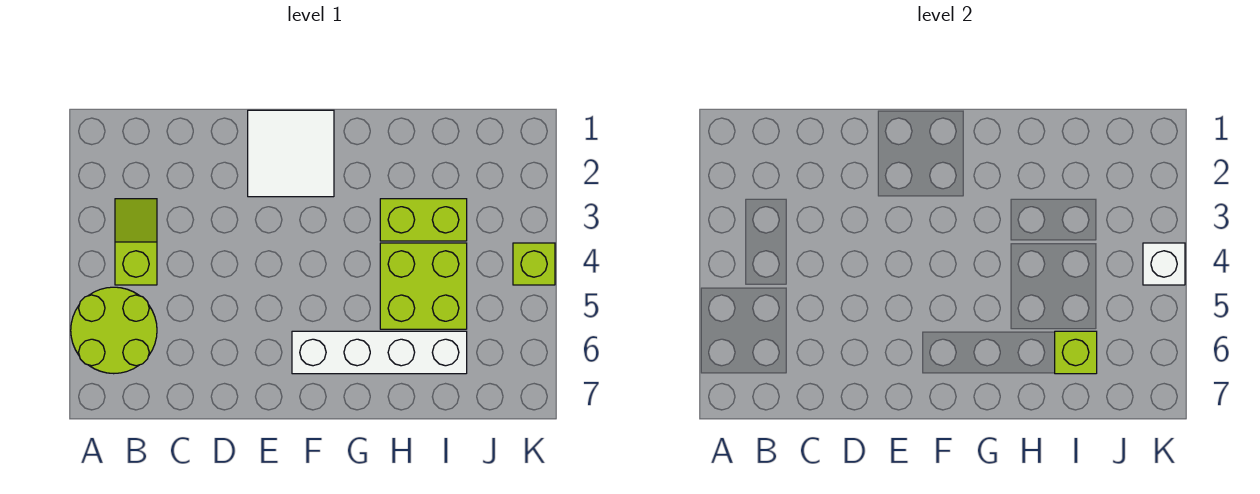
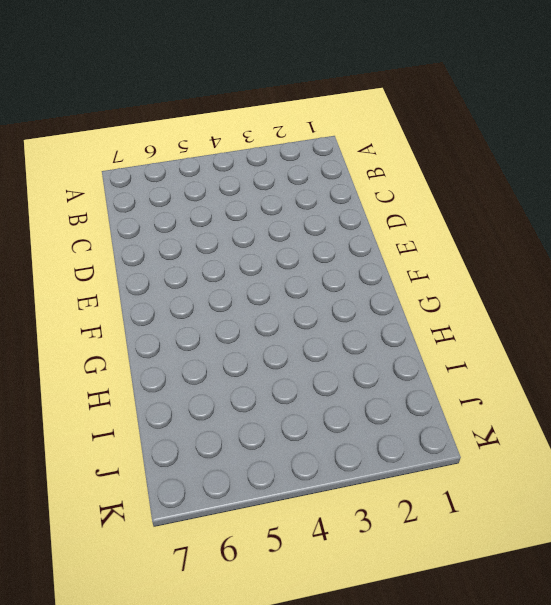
none -> lime round brick A5:B6 level 1
none -> lime slope B3:B4 level 1 top 4

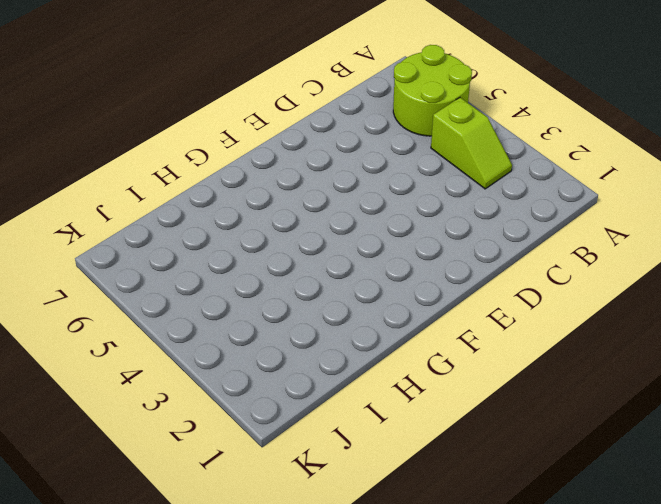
none -> white tile E1:F2 level 1
none -> white brick F6:I6 level 1

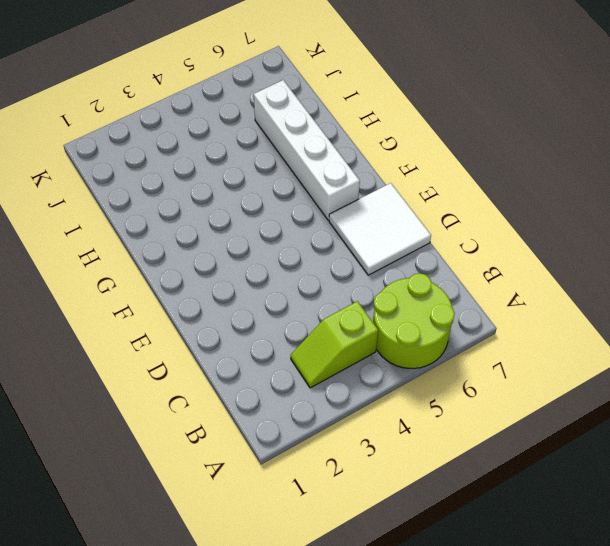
white tile D6:E7 level 1 -> white tile E1:F2 level 1
none -> lime brick H3:I3 level 1
none -> lime brick H4:I5 level 1

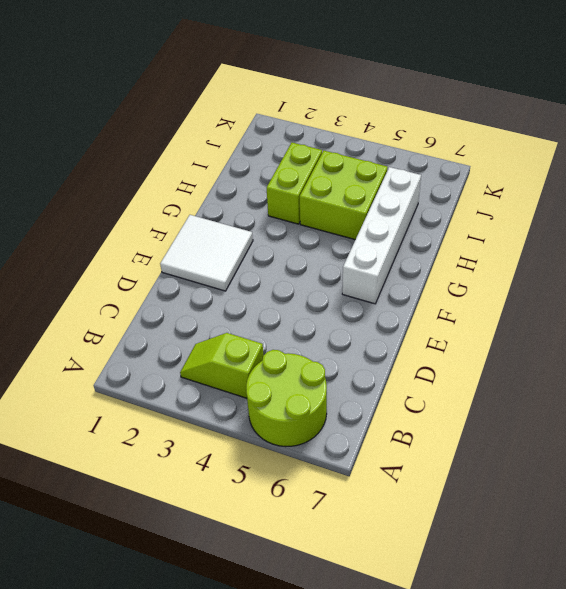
none -> lime brick K4 level 1
none -> lime brick I6 level 2

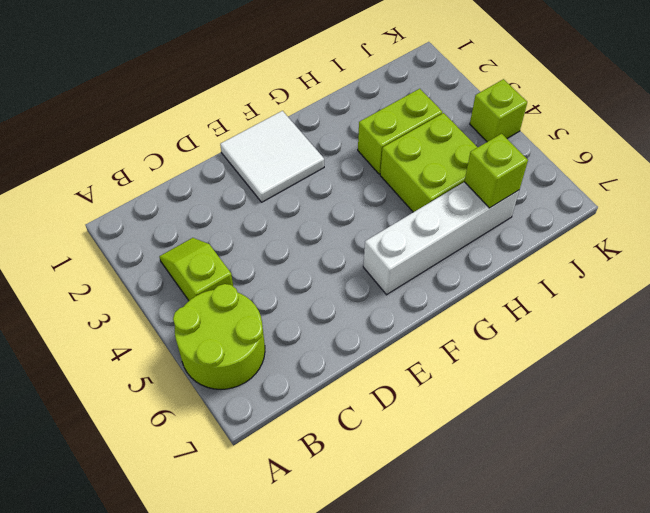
none -> white brick K4 level 2

